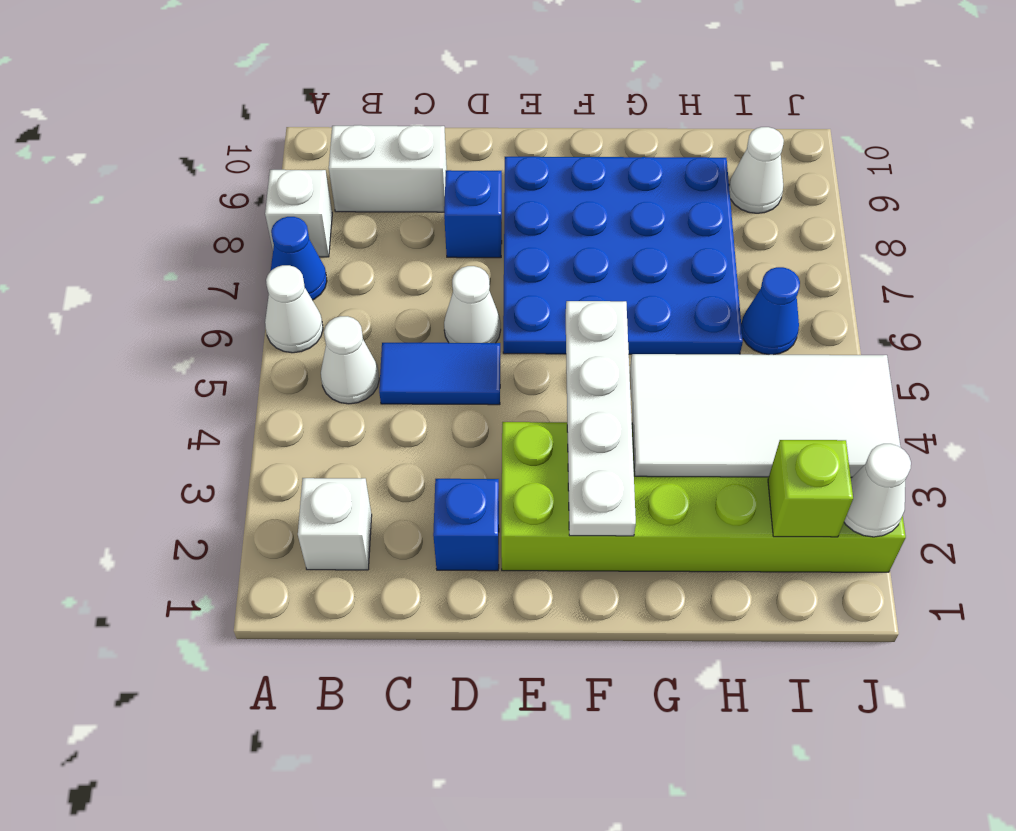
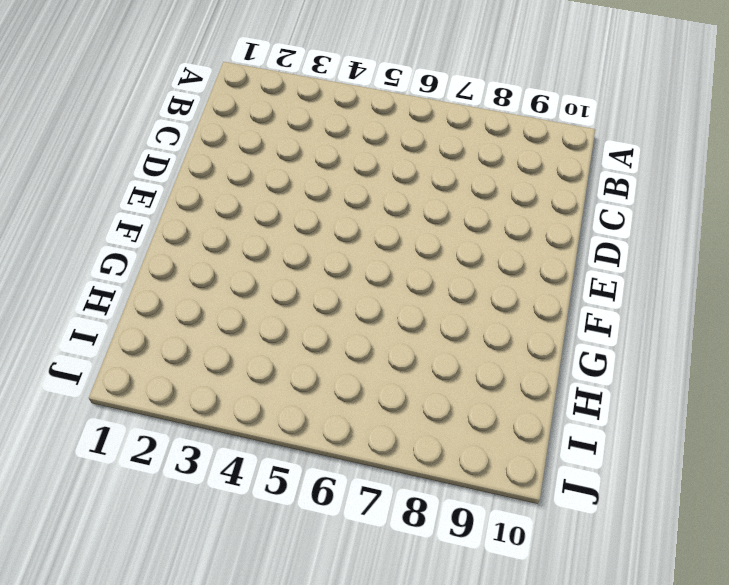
none -> white cone A6 level 1
none -> blue cone A7 level 1
none -> white brick A8 level 1

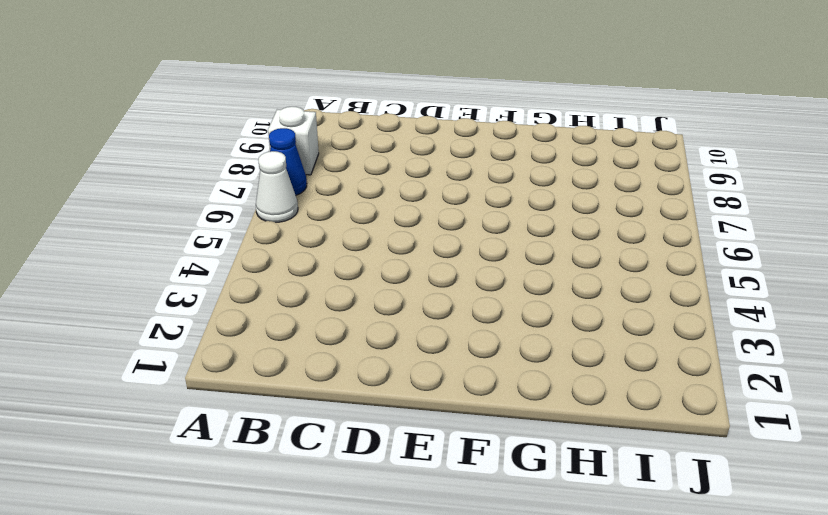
none -> white brick B2 level 1
none -> white cone B5 level 1
none -> white brick B9:C9 level 1

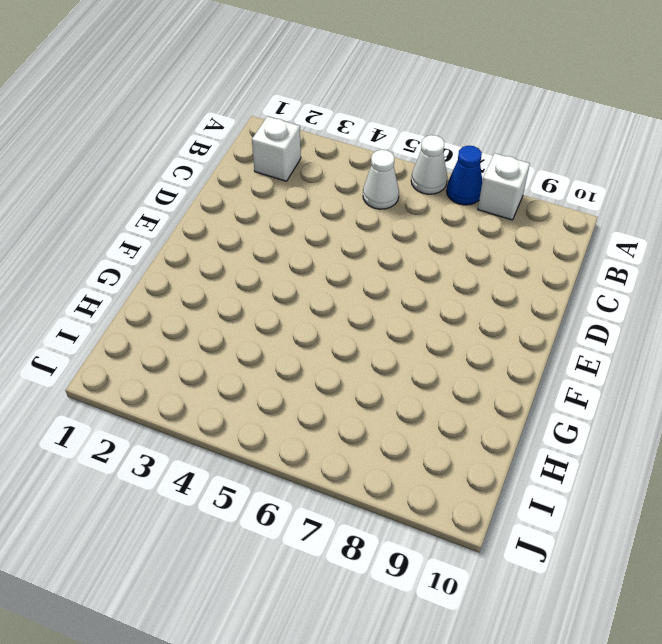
none -> white brick B9:C9 level 1
none -> blue tile C5:D5 level 1
none -> blue brick D2 level 1

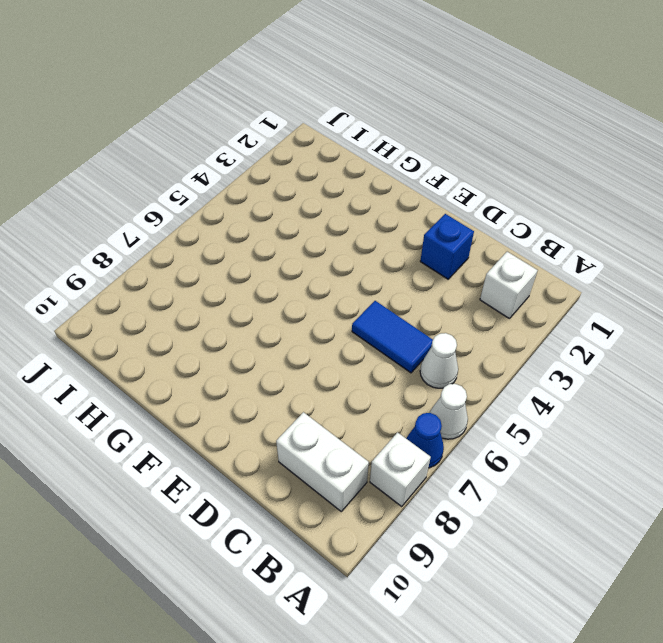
none -> white cone D6 level 1
none -> blue brick D8 level 1
none -> lime brick E2:J3 level 1

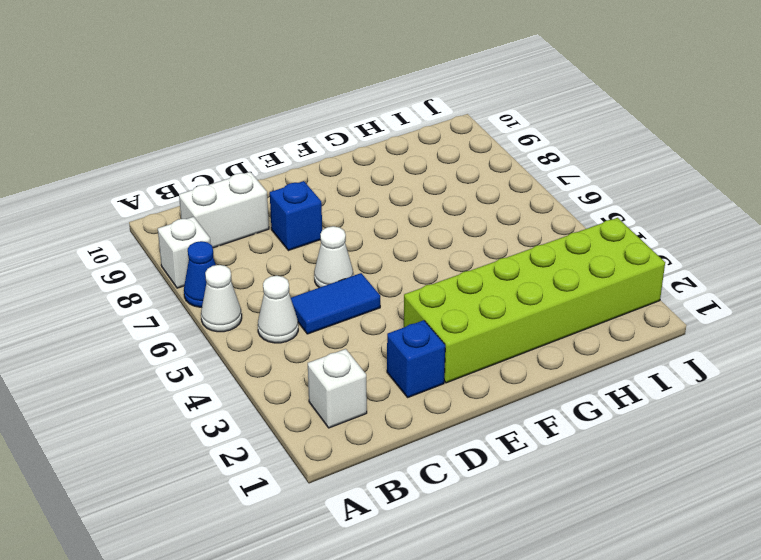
none -> blue plate E6:H9 level 1
none -> blue cone I6 level 1
none -> white cone I9 level 1

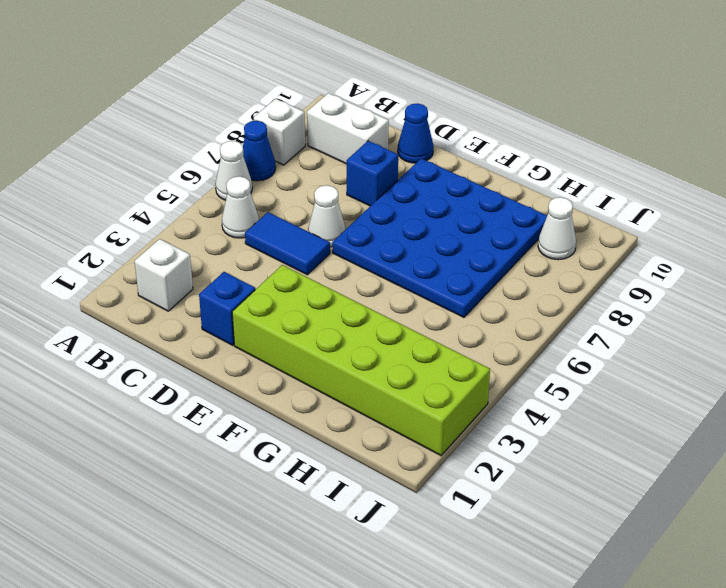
blue cone D10 level 1 -> blue cone I6 level 1
none -> white plate F2:F5 level 2
none -> white tile G3:J4 level 2
none -> lime brick I2 level 2

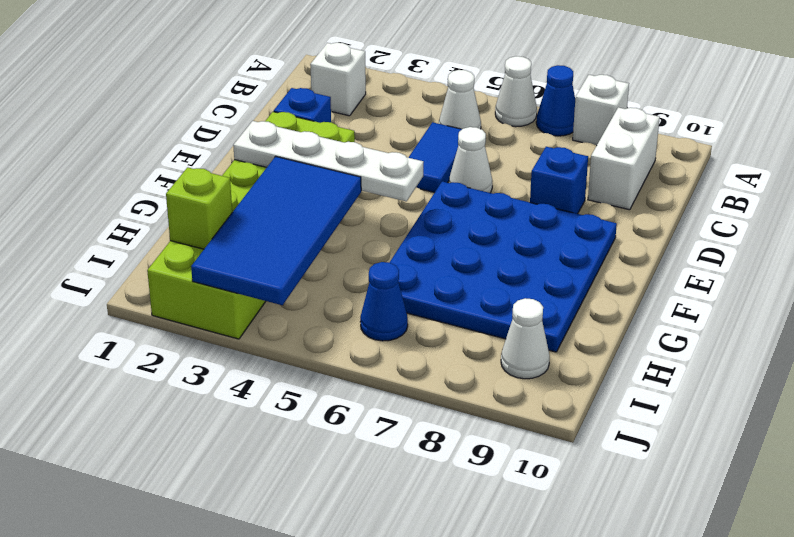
blue tile G3:J4 level 2 -> white tile G3:J4 level 2
none -> white cone J2 level 2

